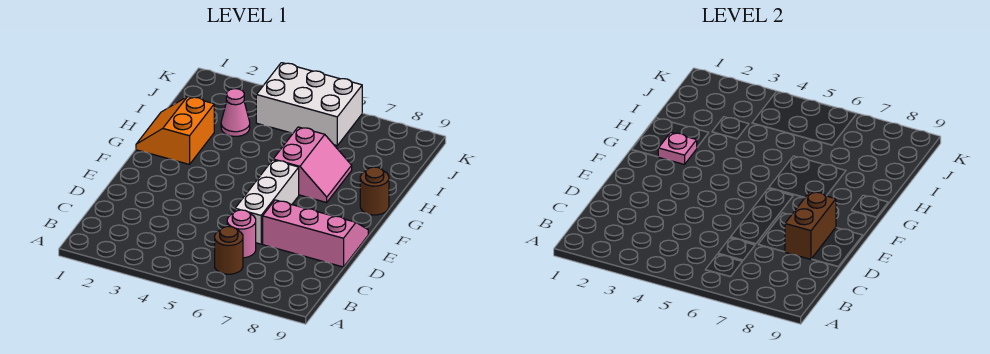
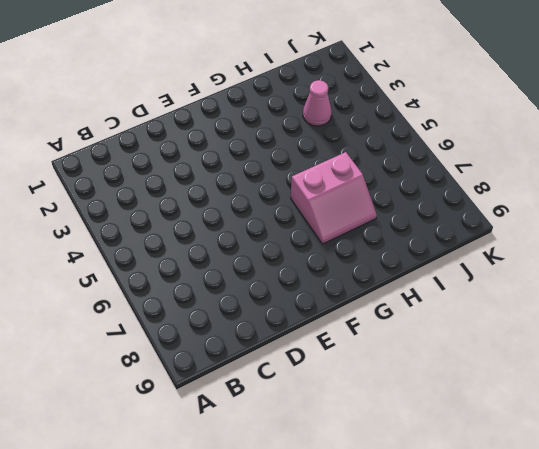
none -> brown round brick B6 level 1
none -> pink round brick C6 level 1

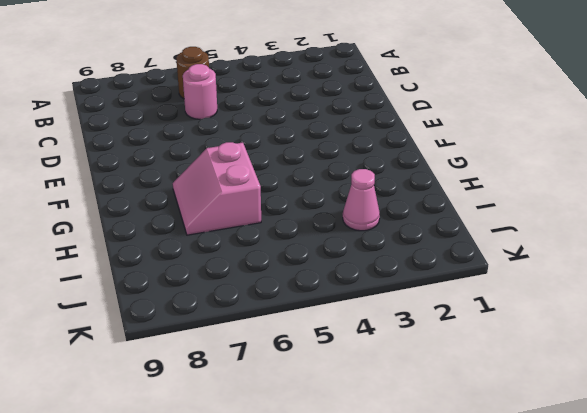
none -> white brick D6:F6 level 1
none -> pink slope D7:E9 level 1 top D

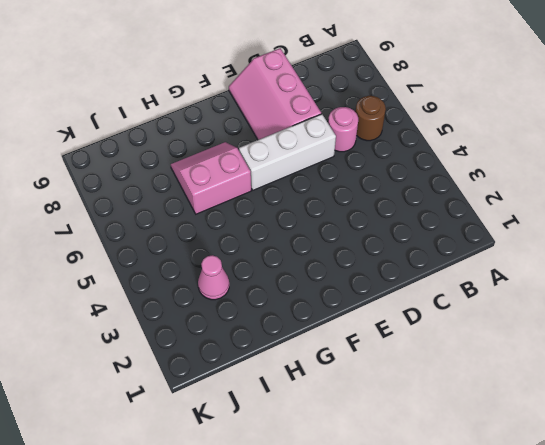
none -> orange slope G1:H2 level 1 top 2
none -> brown round brick G9 level 1

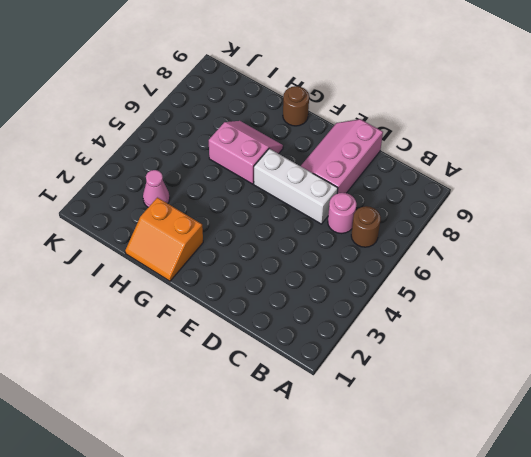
none -> white brick J4:K6 level 1
none -> brown brick D8:E8 level 2

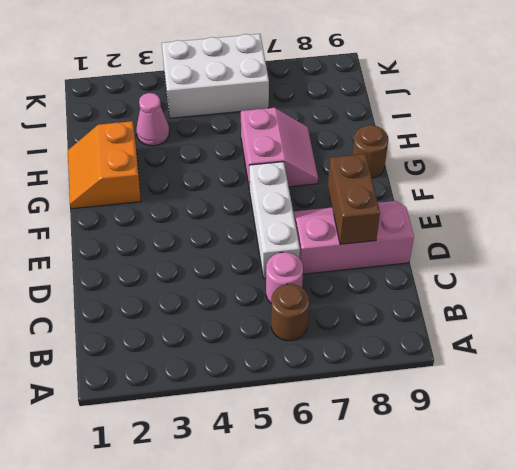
none -> pink plate G2 level 2

